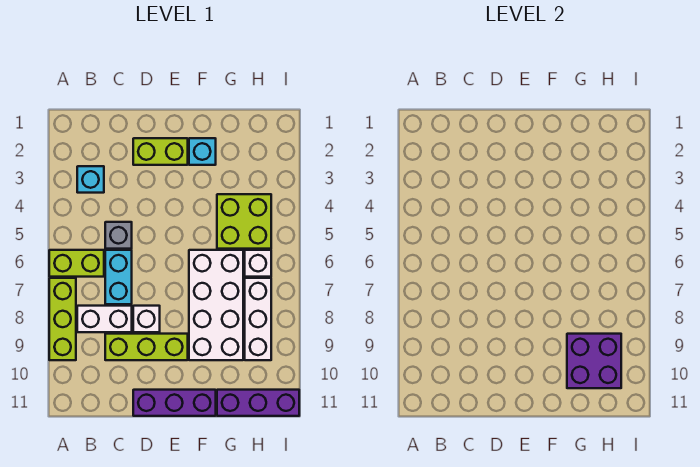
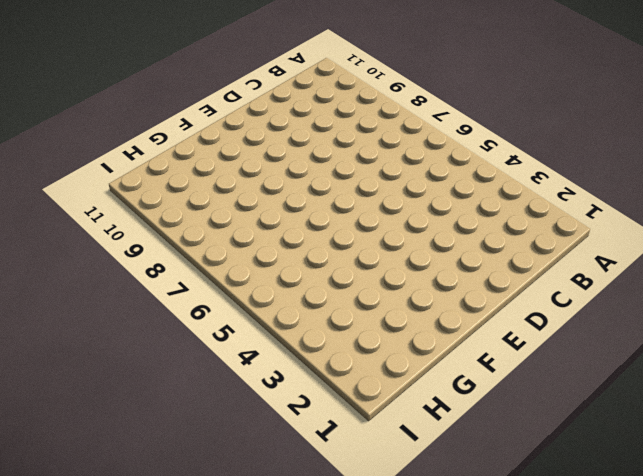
none -> lime brick A6:B6 level 1
none -> lime brick A7:A9 level 1
none -> cyan brick B3 level 1

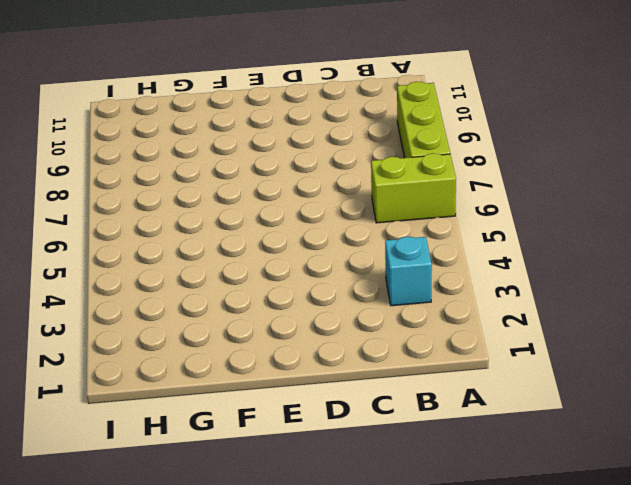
none -> white brick B8:C8 level 1
none -> grey brick C5 level 1
none -> cyan brick C6:C7 level 1

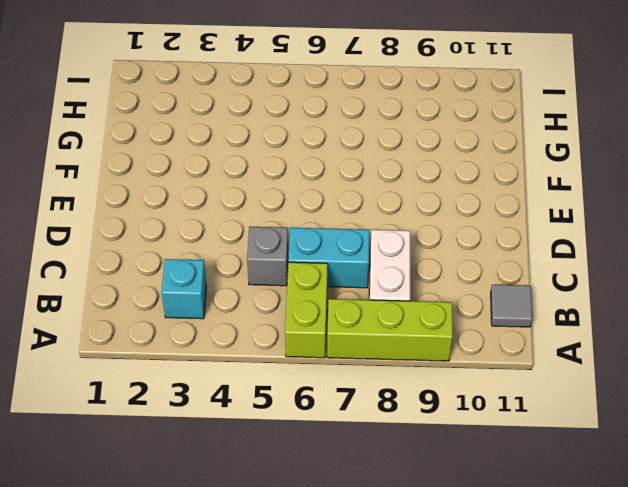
grey tile B11 level 1 -> none
none -> lime brick C9:E9 level 1
none -> lime brick D2:E2 level 1
none -> white brick D8 level 1

